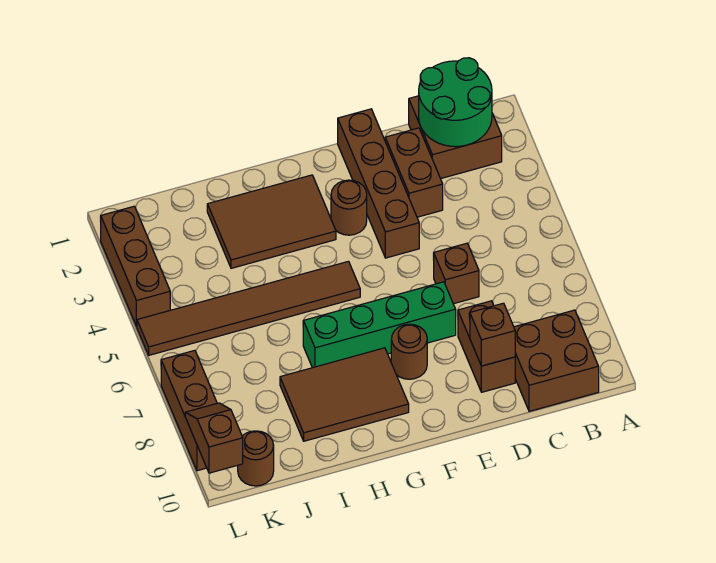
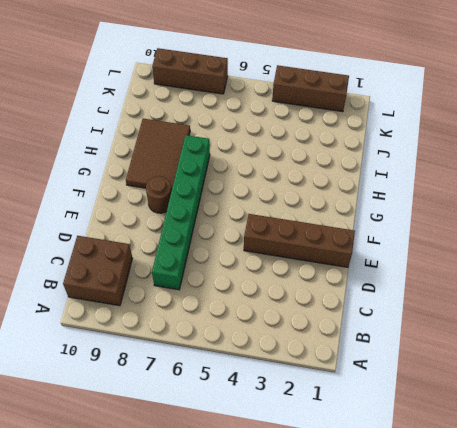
green brick C7:H7 level 1 -> green brick E7:H7 level 1
none -> brown brick B1:C2 level 1
none -> brown brick D2:D3 level 1
none -> brown brick D6 level 1

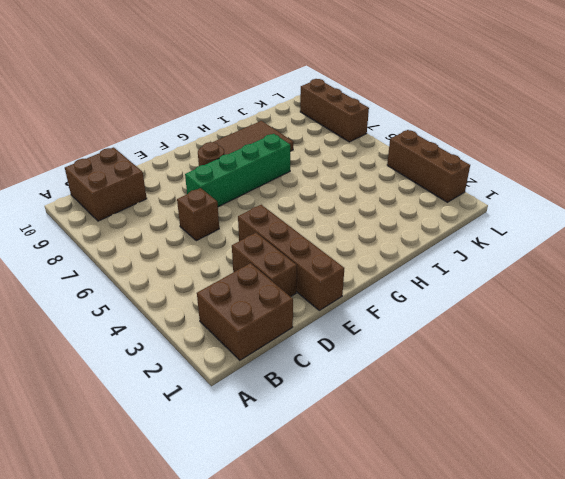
none -> brown brick D8:D9 level 1
none -> brown round brick F3 level 1
none -> brown tile G2:I3 level 1

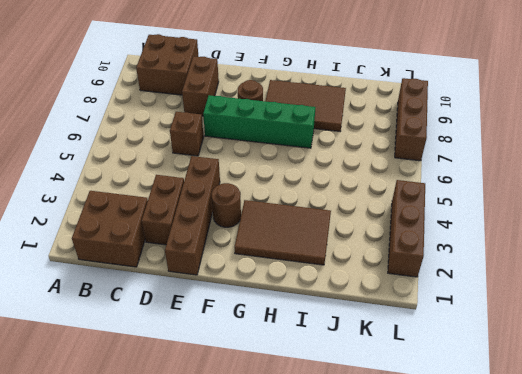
none -> brown tile G5:L5 level 1
none -> brown round brick K10 level 1
none -> green round brick B1:C2 level 2

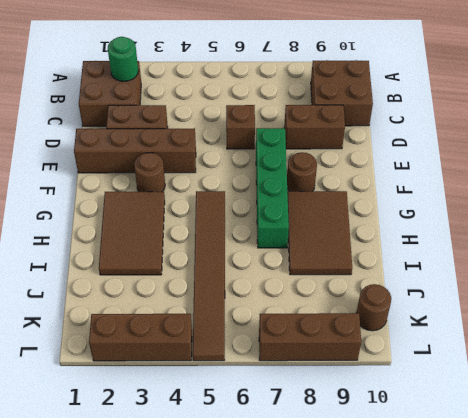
green round brick B2 level 2 -> green round brick B1:C2 level 2
none -> brown brick D9 level 2
none -> brown slope L9:L10 level 2 top 10

